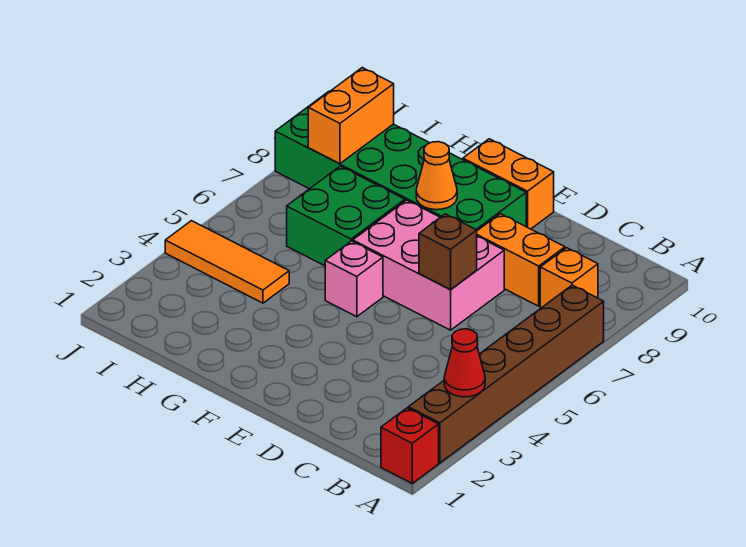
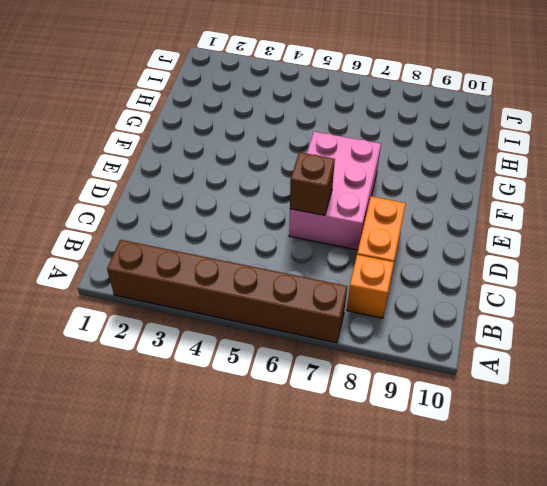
none -> red brick A1 level 1
none -> green brick E8:J9 level 1
none -> orange brick E10:F10 level 1

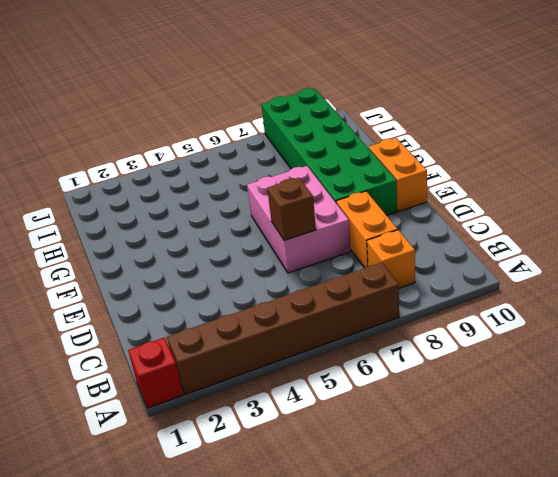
none -> pink brick F5 level 1
none -> green brick G6:H7 level 1
none -> orange tile H4:J4 level 1

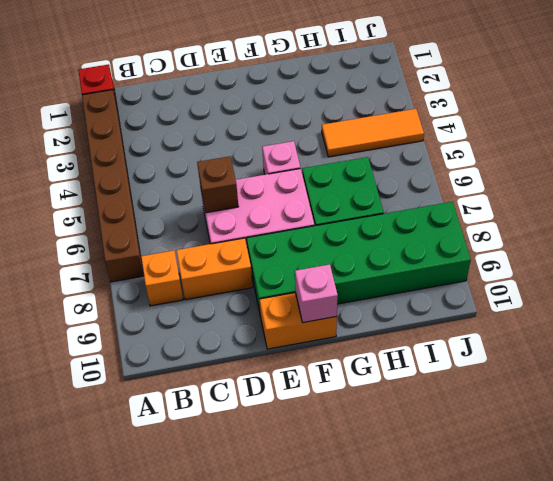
pink brick F10 level 2 -> none
none -> red cone A3 level 2
none -> orange cone F8 level 2
none -> orange brick I8:I9 level 2

